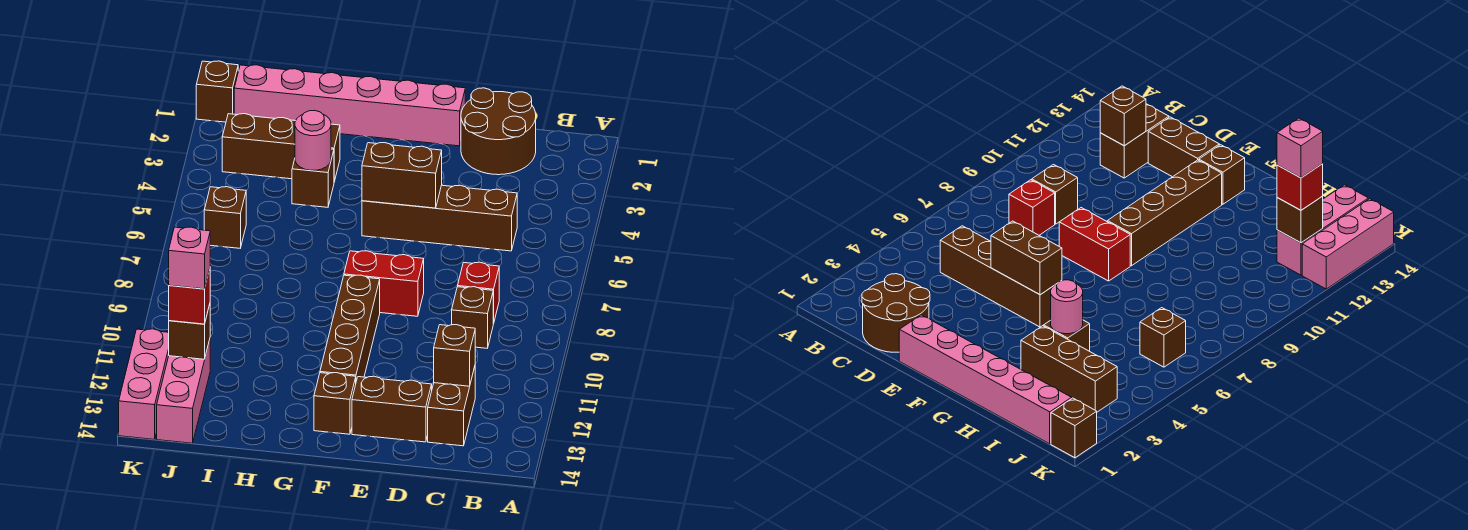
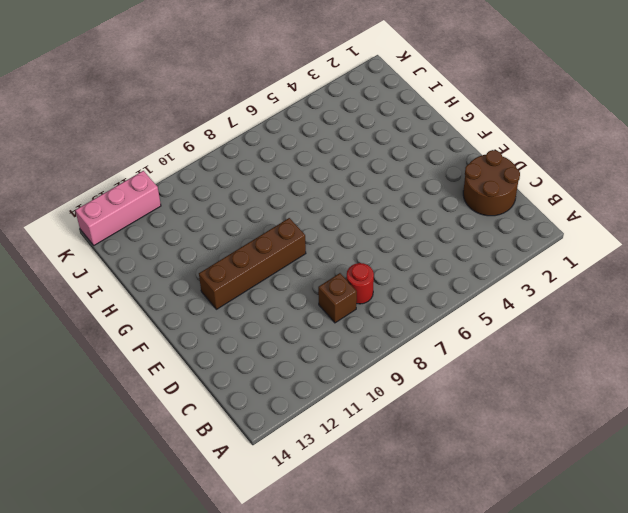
red round brick C8 level 1 -> red brick C8 level 1
none -> brown brick C5:F5 level 1
none -> brown brick C12:C13 level 1
none -> brown brick D13:E13 level 1

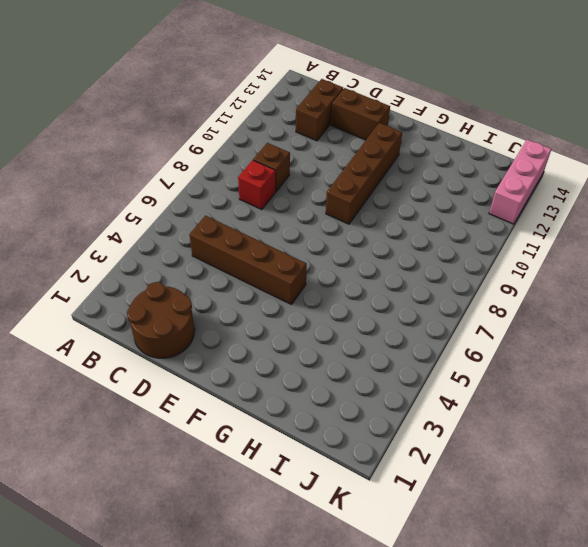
none -> pink brick E1:J1 level 1
none -> red brick E8:F8 level 1
none -> brown brick F13 level 1

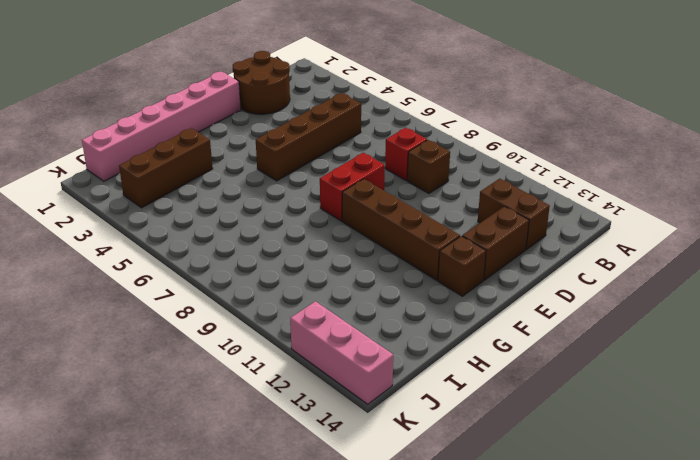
none -> brown brick H4 level 1
none -> brown brick J6 level 1
none -> pink brick J12:J14 level 1

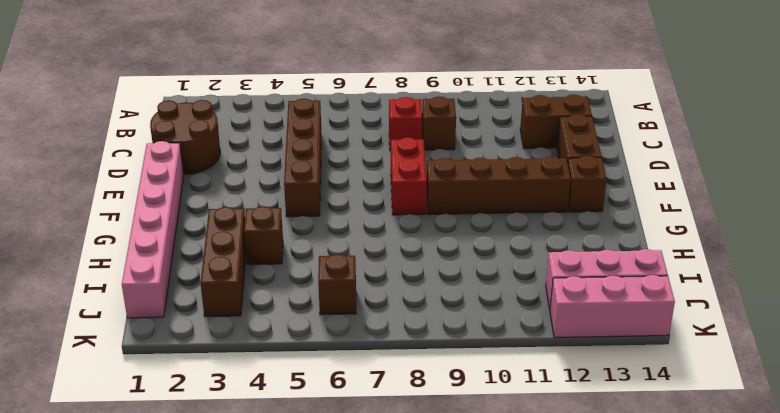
none -> brown brick K1 level 1
none -> brown brick C12 level 2
none -> brown brick E5:F5 level 2

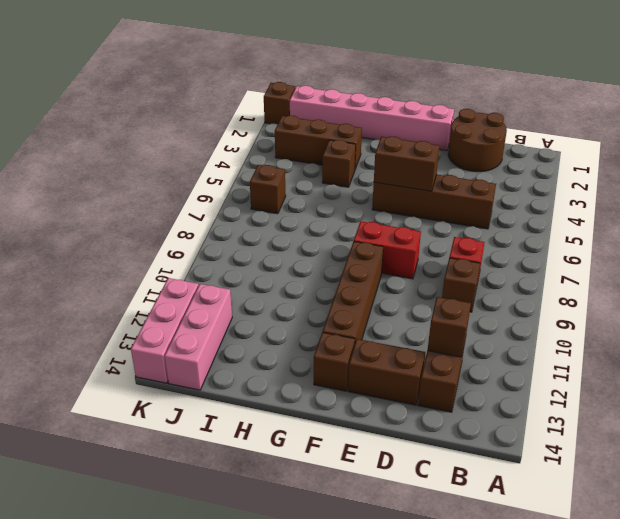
none -> pink round brick H4 level 2
none -> brown brick J12 level 2
none -> red brick J12 level 3

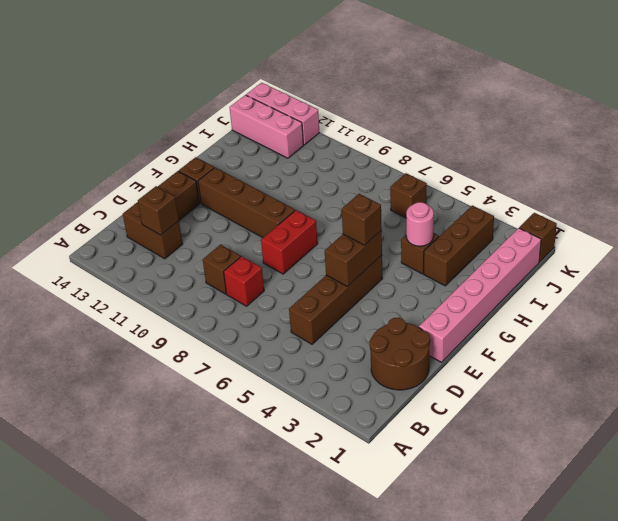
brown brick F5 level 3 -> brown brick J12 level 2
none -> red brick J12 level 3
none -> pink brick J12 level 4

